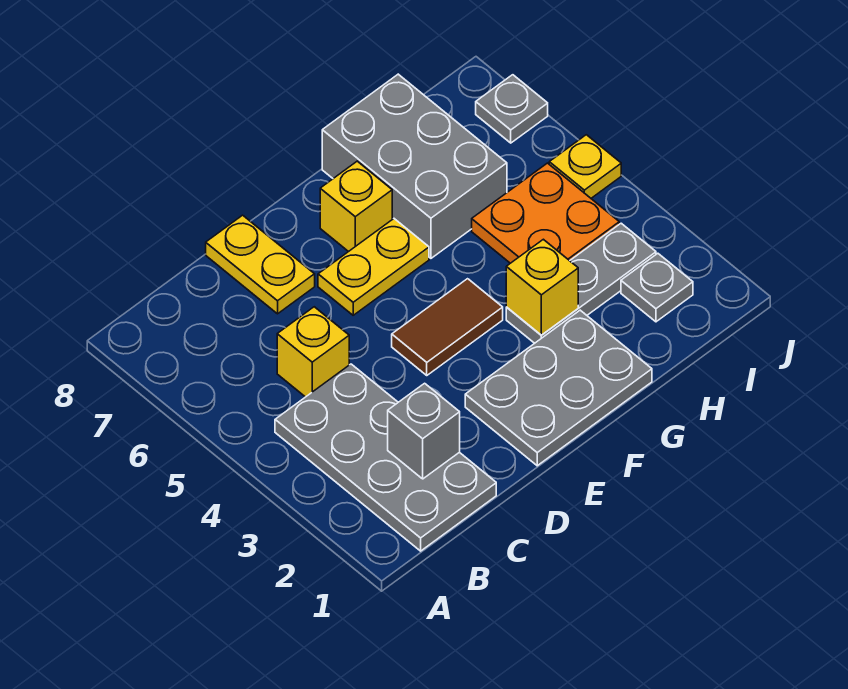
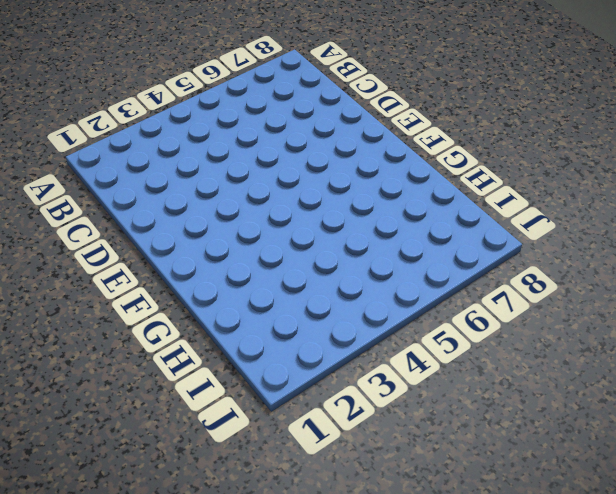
none -> grey plate B1:C4 level 1
none -> yellow brick C5 level 1
none -> yellow plate D7:D8 level 1

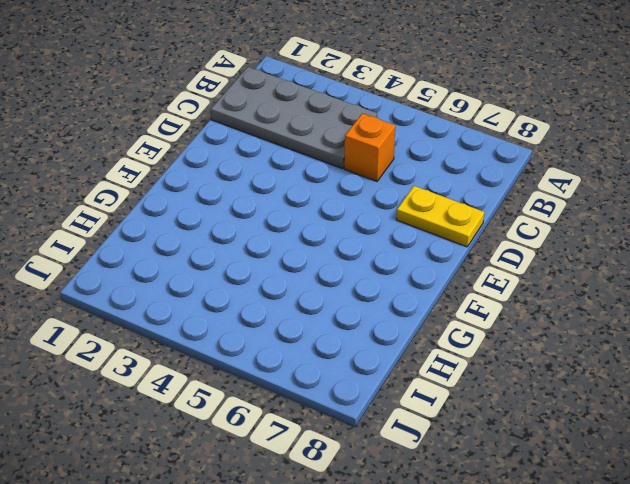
orange brick C5 level 1 -> yellow brick C5 level 1
none -> grey plate E1:G2 level 1
none -> brown tile E4:F4 level 1
none -> yellow plate E6:F6 level 1

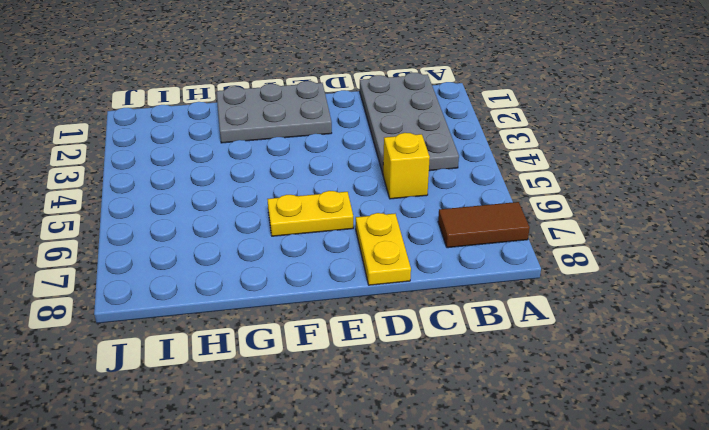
brown tile A7:B7 level 1 -> brown tile E4:F4 level 1
none -> yellow brick F7 level 1
none -> grey plate G3:I3 level 1
none -> grey brick G6:H8 level 1

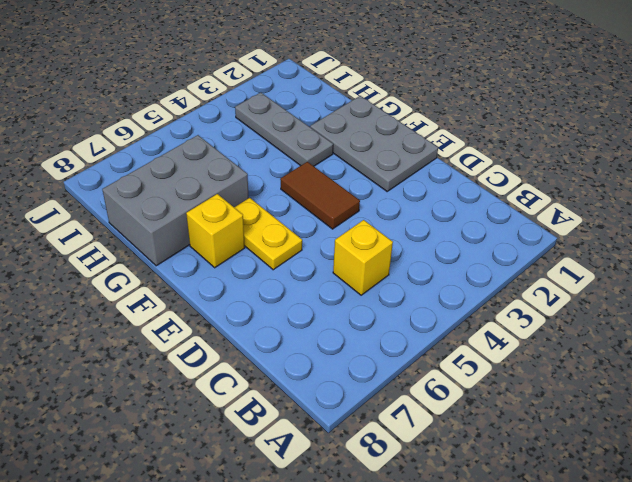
none -> grey plate B1:C4 level 1
none -> yellow plate D7:D8 level 1
none -> orange plate H4:I5 level 1

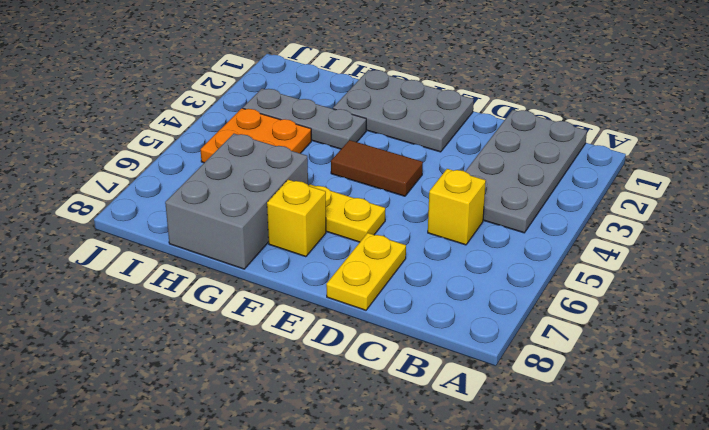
none -> grey plate I2 level 1
none -> yellow plate J5 level 1
none -> grey plate J7 level 1

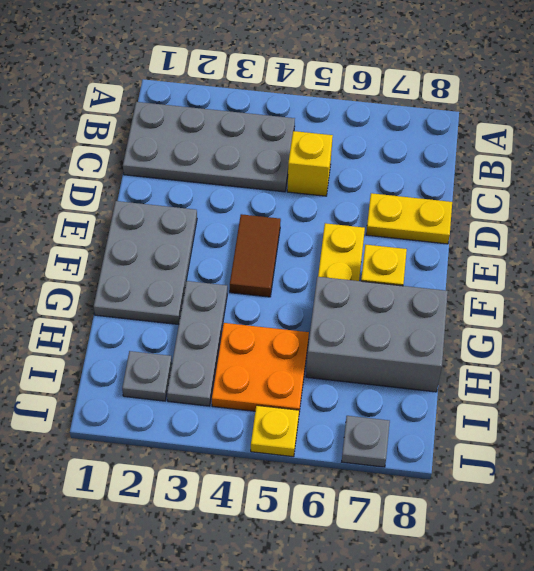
none -> grey brick C2 level 2
none -> yellow brick G3 level 2

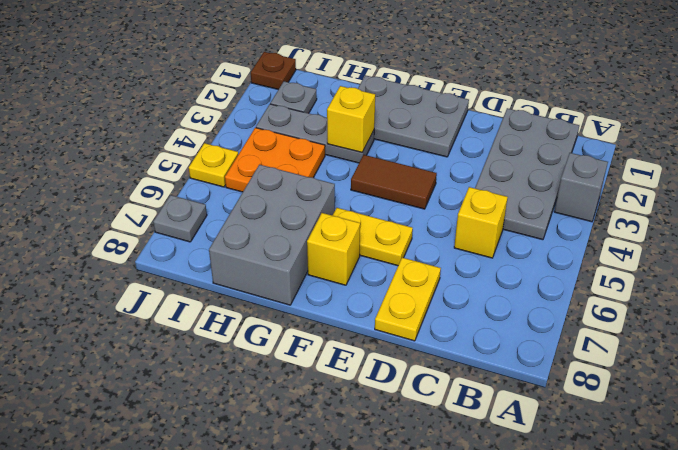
grey brick A3 level 1 -> grey brick C2 level 2
brown plate J1 level 1 -> none

